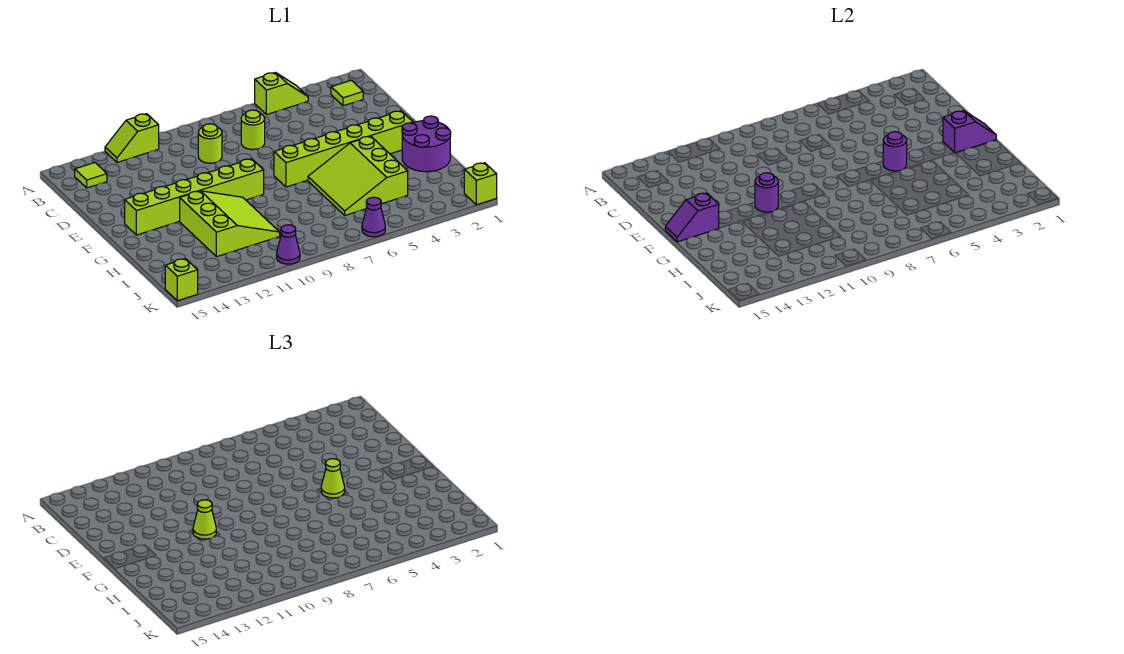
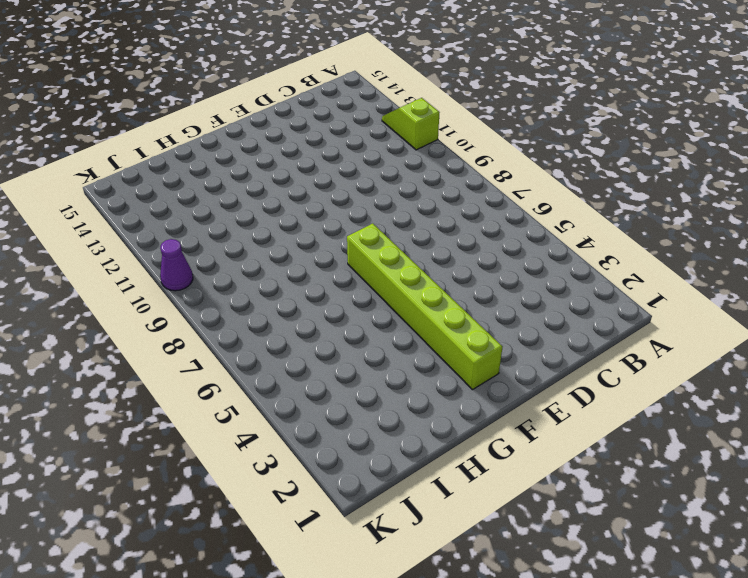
none -> lime slope A4:A5 level 1 top 5
none -> lime tile B2 level 1
none -> lime tile B14 level 1

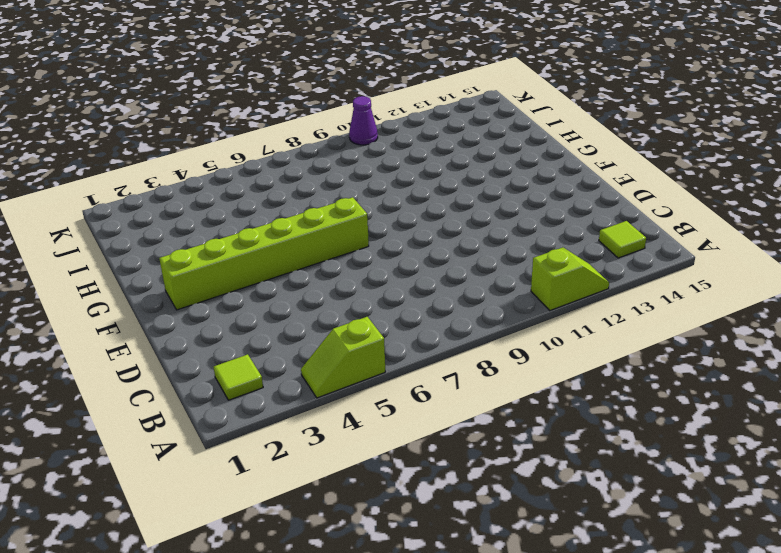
none -> lime round brick C7 level 1
none -> lime round brick C9 level 1
none -> lime brick F9:F14 level 1

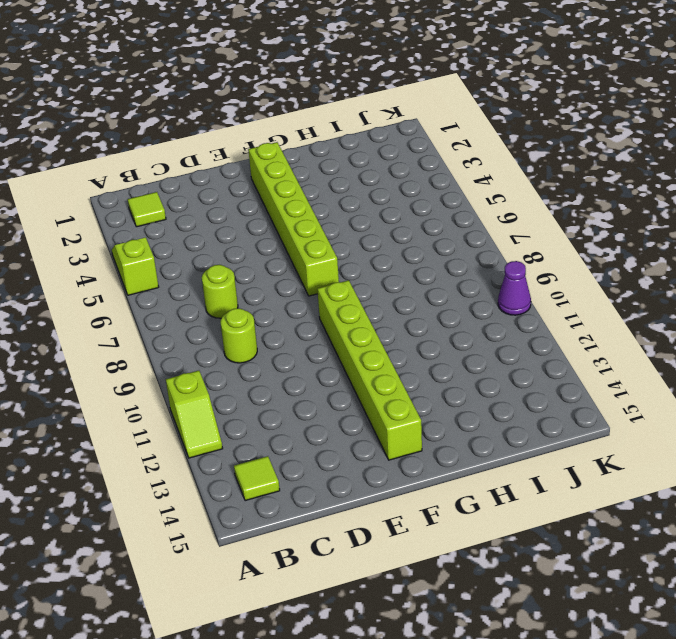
none -> purple round brick G1:H2 level 1
none -> lime slope G4:I6 level 1 top 4
none -> lime slope G10:I12 level 1 top 12

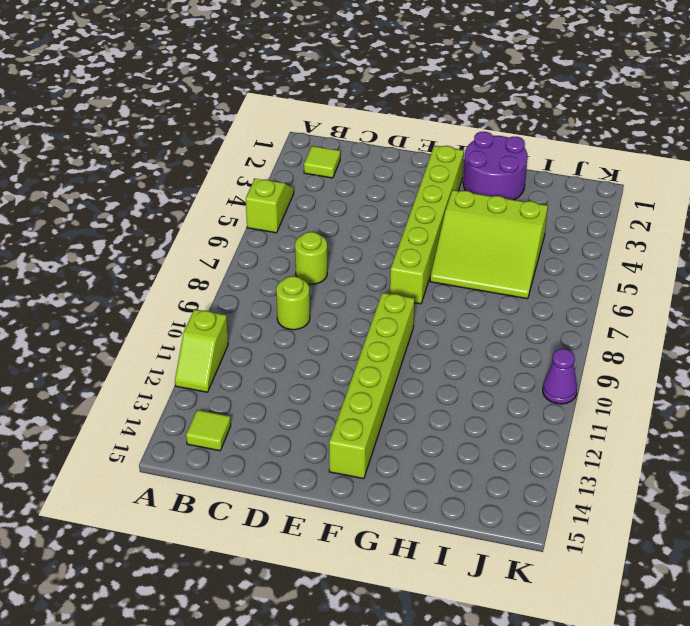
none -> lime slope G10:I12 level 1 top 12
none -> lime brick K1 level 1
none -> purple cone K6 level 1

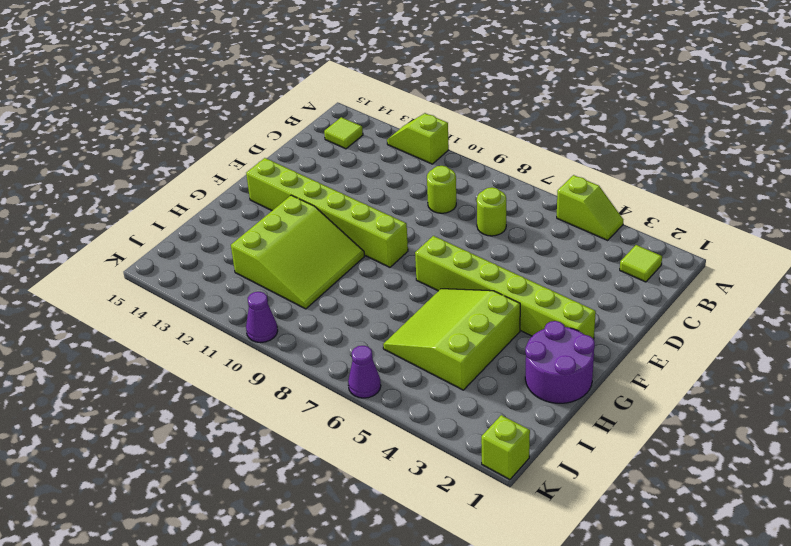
none -> lime brick K15 level 1
none -> purple slope F1:F2 level 2 top 2
none -> purple round brick F5 level 2

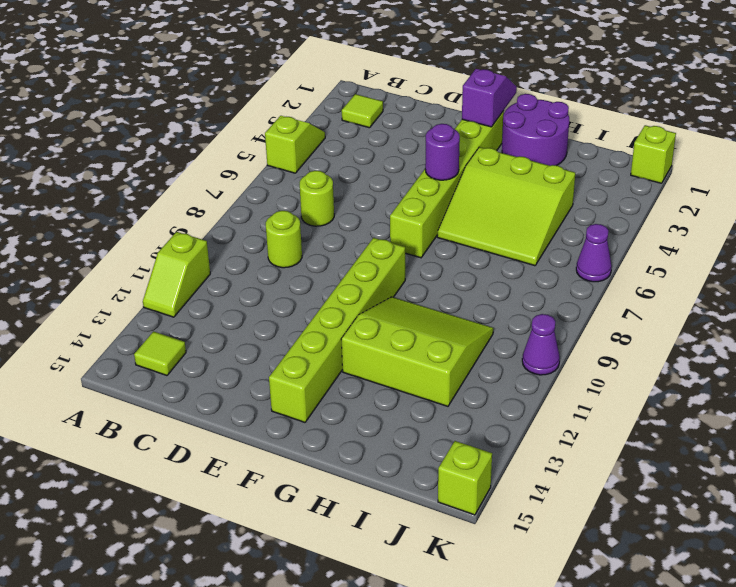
none -> purple round brick F11 level 2
none -> purple slope F14:F15 level 2 top 14
none -> lime cone F5 level 3

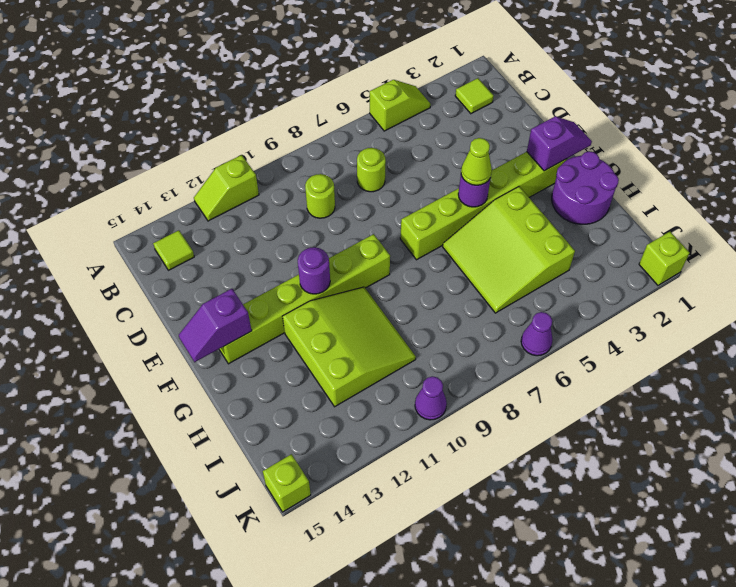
none -> lime cone F11 level 3

